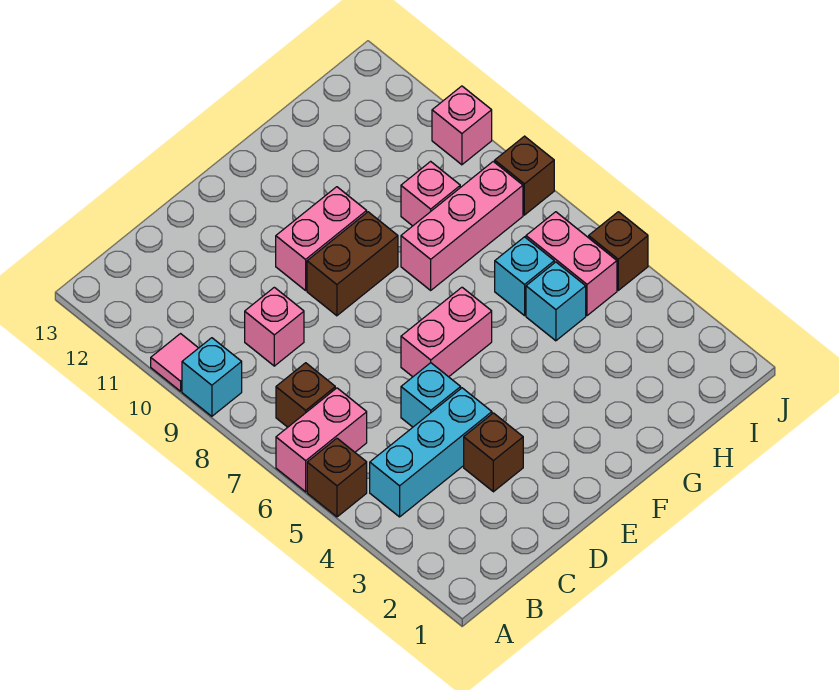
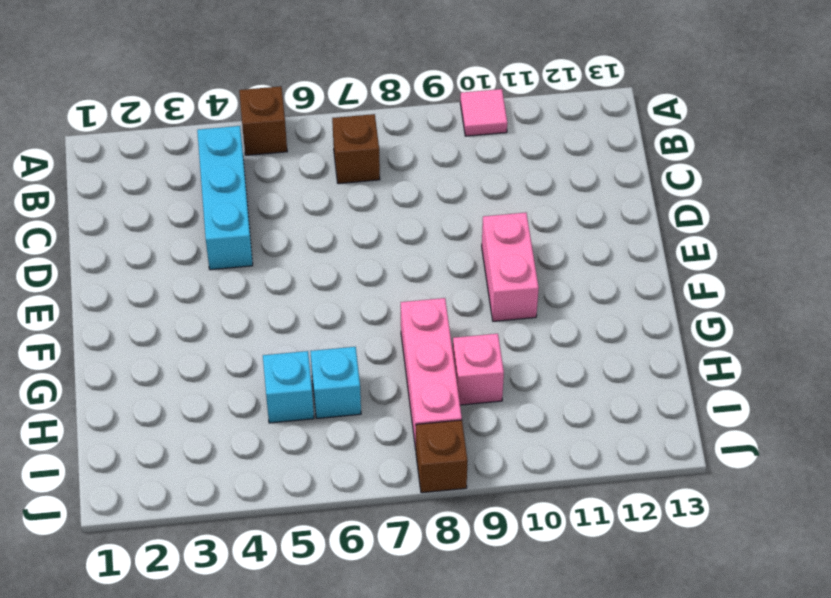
none -> pink brick A6:B6 level 1
none -> cyan brick A9 level 1
none -> pink brick C9 level 1

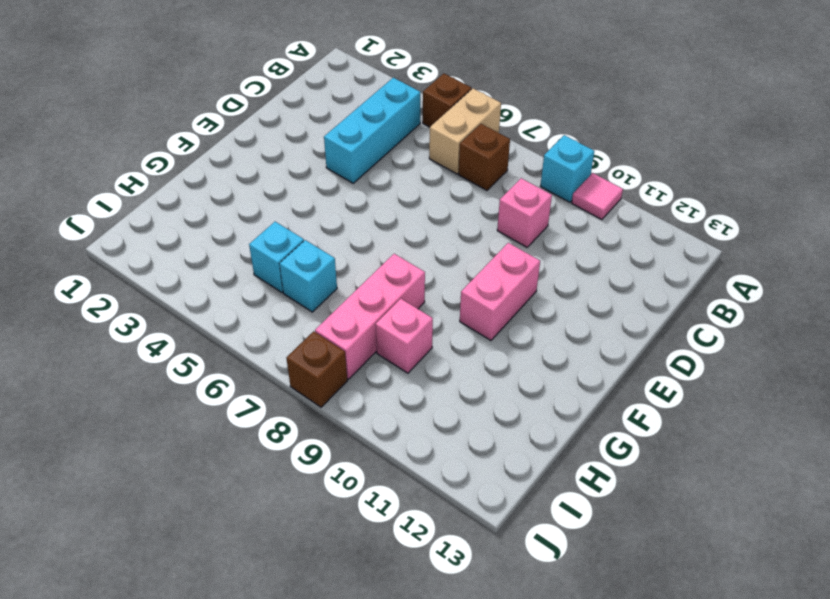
tan brick A6:B6 level 1 -> pink brick A6:B6 level 1
none -> brown brick D3 level 1
none -> cyan brick D5 level 1
none -> pink brick E6:F6 level 1

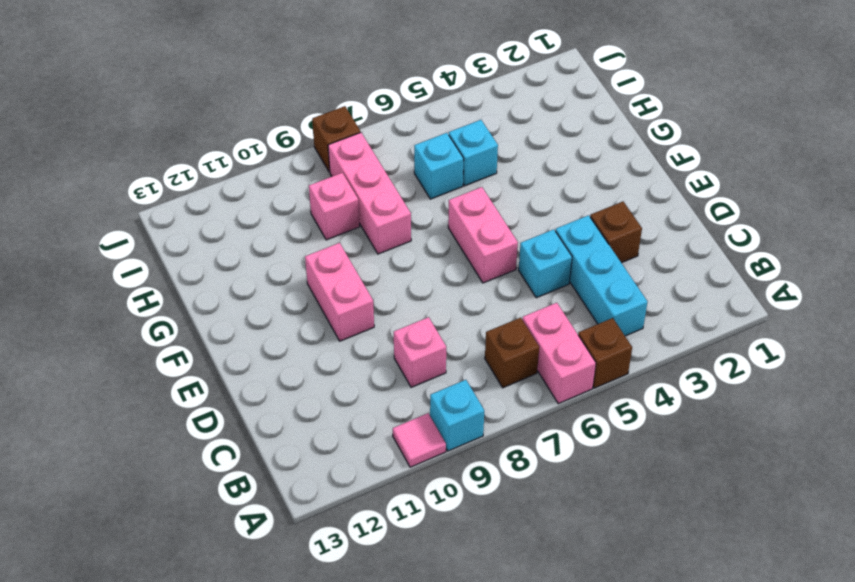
none -> brown brick E9:F9 level 1
none -> pink brick I5:I6 level 1
none -> brown brick J5 level 1

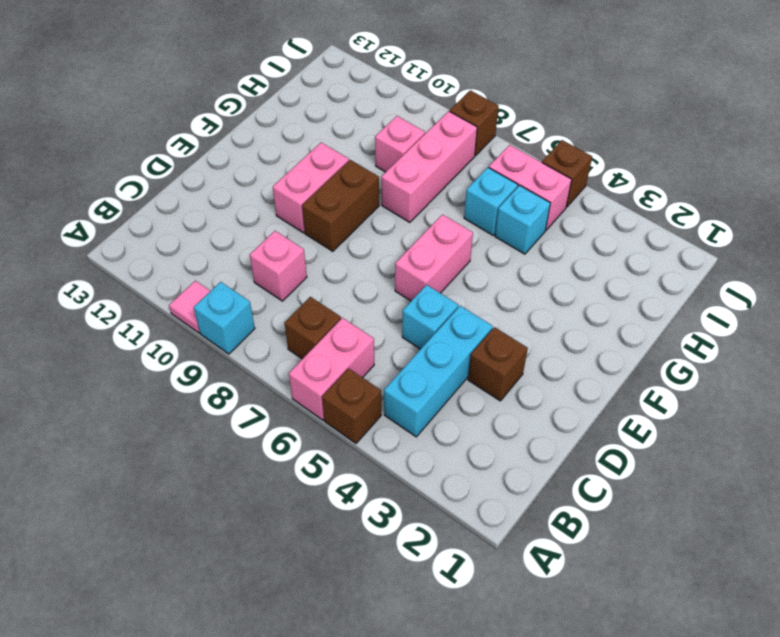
none -> pink brick J10 level 1

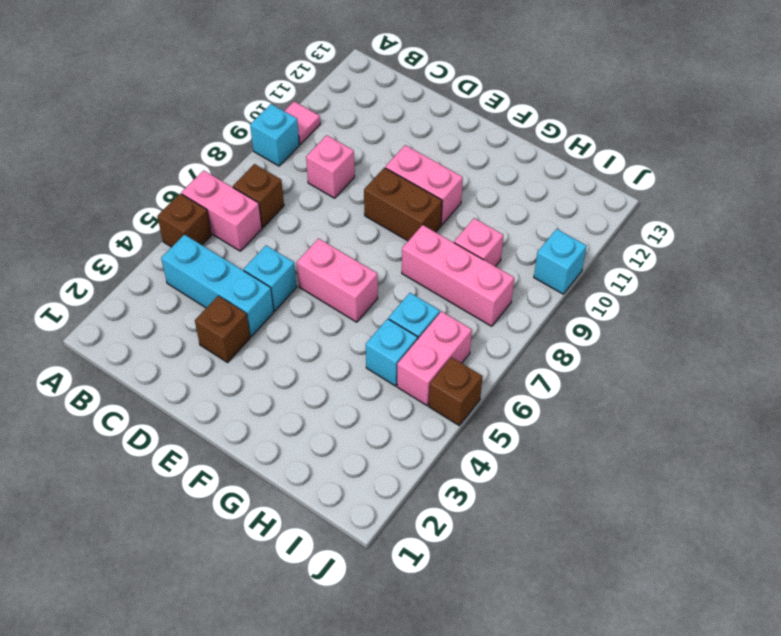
cyan brick J10 level 1 -> pink brick J10 level 1
none -> brown brick J8 level 1

